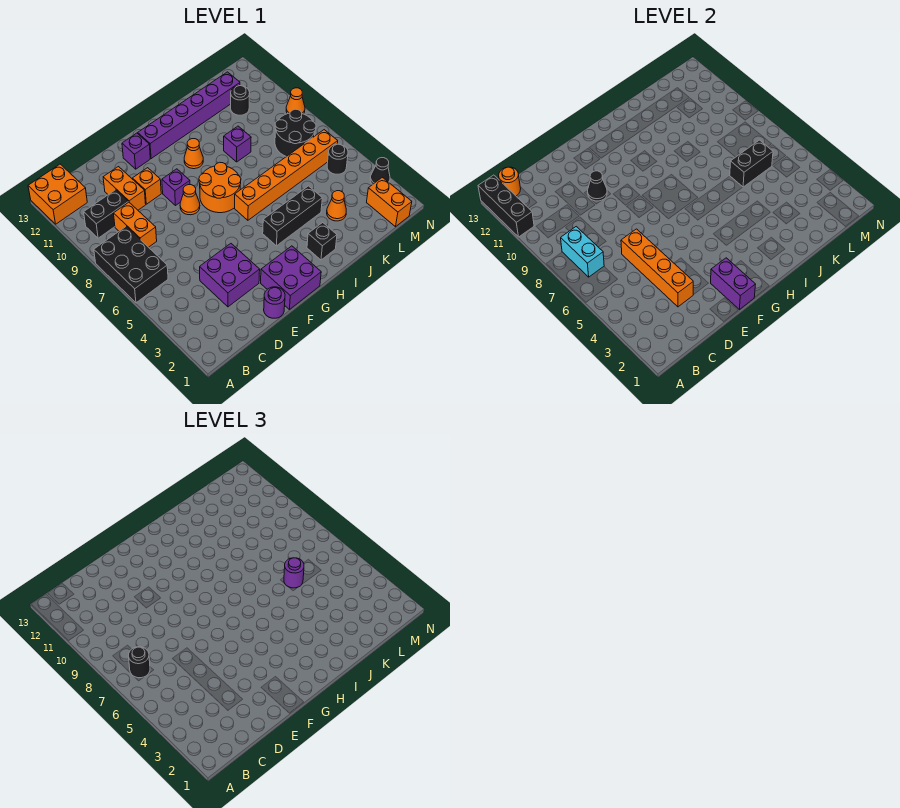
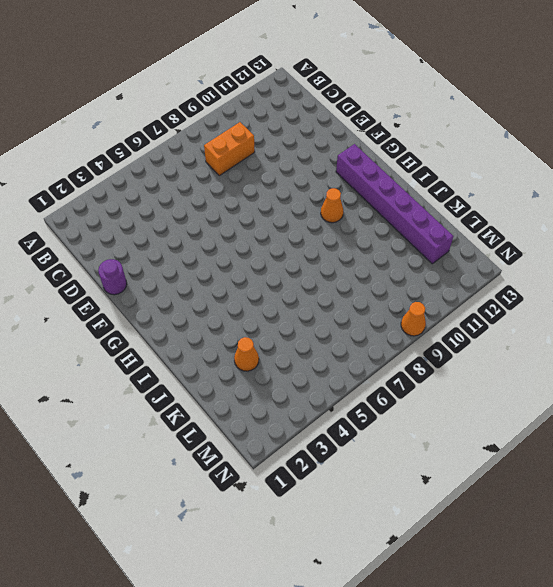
none -> black brick A6:B8 level 1
none -> orange brick A12:B13 level 1
none -> black brick B10:C10 level 1
none -> purple brick D3:E4 level 1

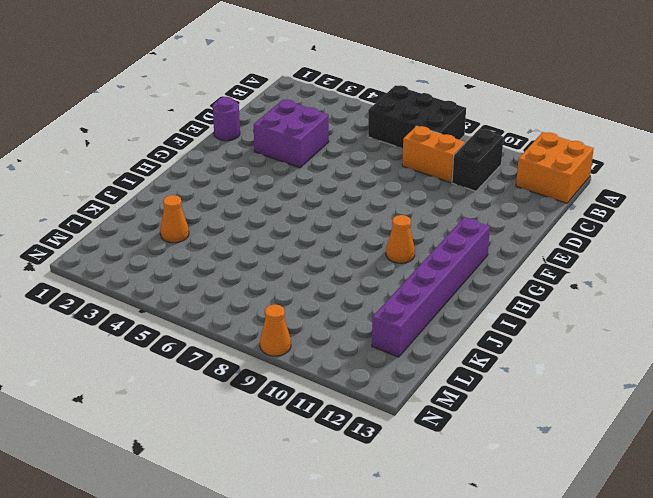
none -> orange brick D10:D11 level 1
none -> orange brick E10 level 1
none -> purple brick F1:G2 level 1
none -> orange cone F8 level 1

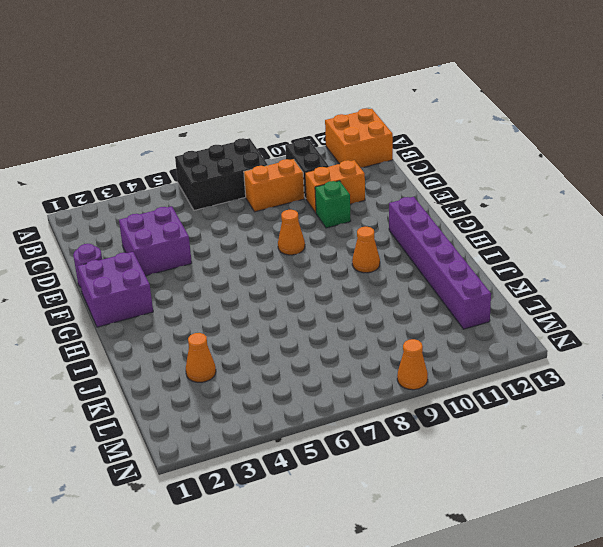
green brick E10 level 1 -> orange brick E10 level 1
none -> purple brick F9 level 1
none -> purple brick F12 level 1
none -> orange round brick G7:H8 level 1
none -> black brick H4:J4 level 1

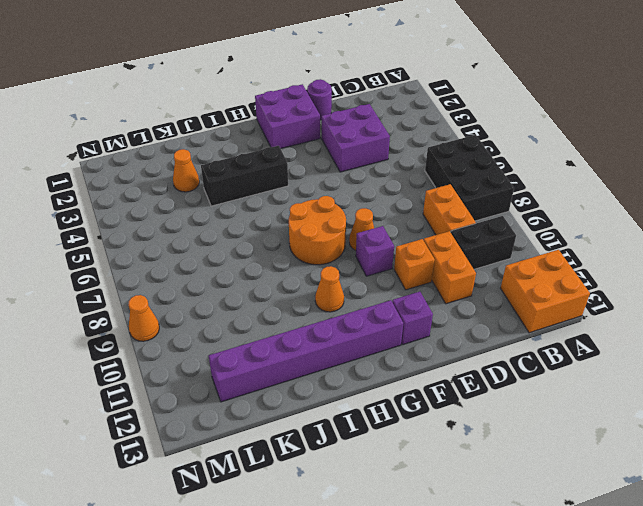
none -> orange brick H6:M6 level 1
none -> black brick I2 level 1
none -> purple brick J9 level 1
none -> black round brick L7:M8 level 1

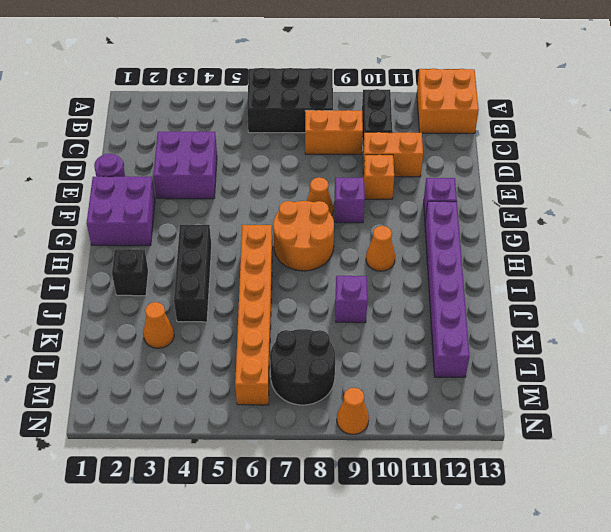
none -> black round brick L11 level 1
none -> orange brick M1:M2 level 1
none -> black round brick M5 level 1
none -> black cone N3 level 1

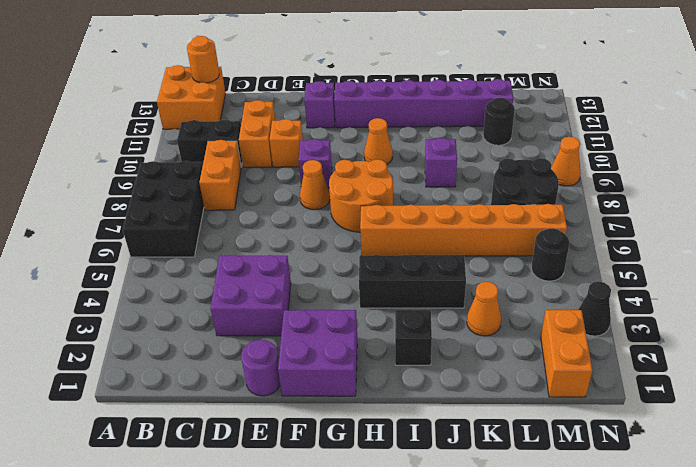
none -> black brick A11:A13 level 2
none -> cyan brick B7:B8 level 2
none -> orange brick D3:D6 level 2
none -> black cone E10 level 2

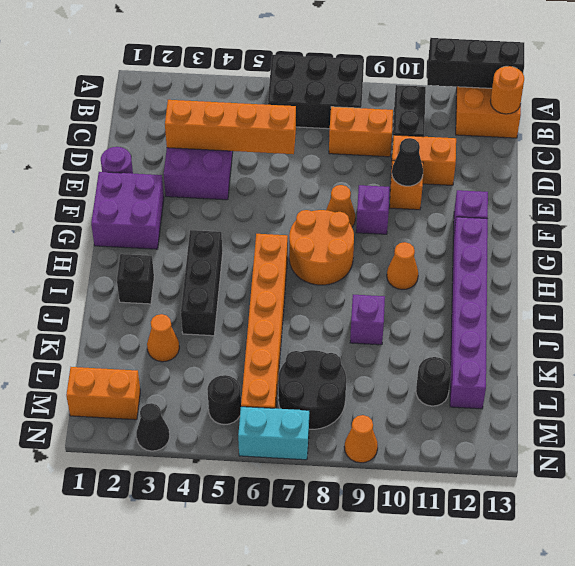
cyan brick N6:N7 level 1 -> cyan brick B7:B8 level 2
none -> purple brick F1:F2 level 2
none -> black brick K6:L6 level 2
none -> black round brick B7 level 3
none -> purple round brick K6 level 3

